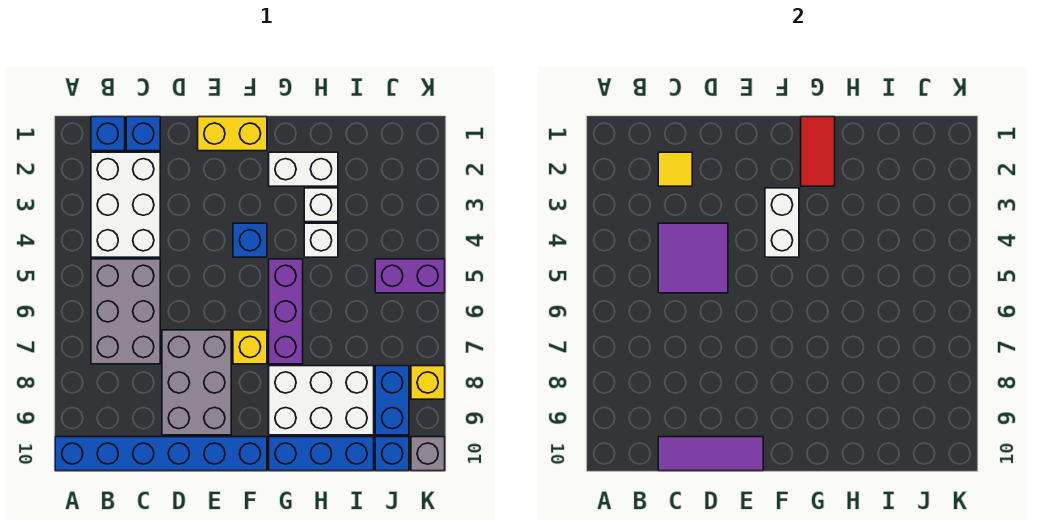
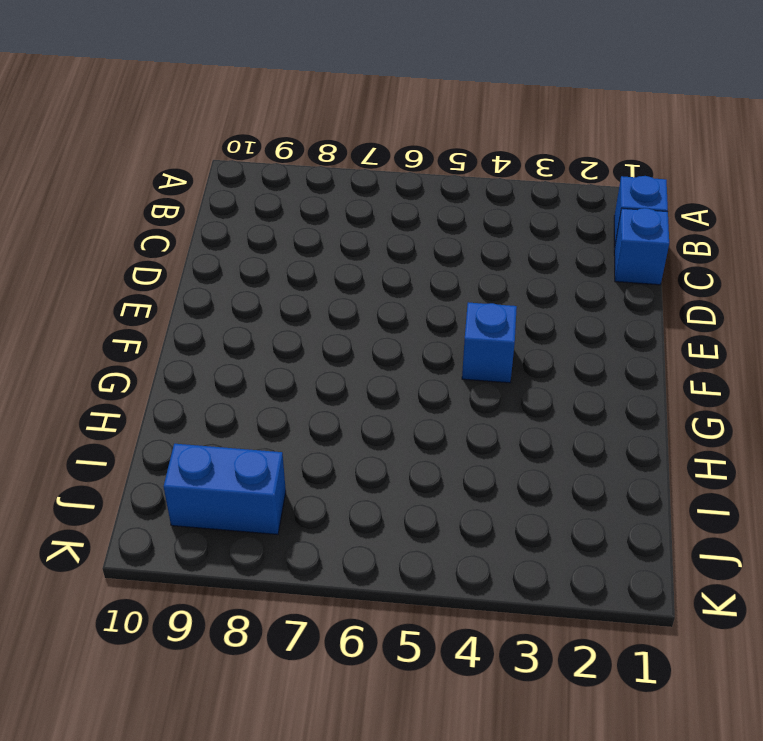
none -> blue brick A10:F10 level 1
none -> white brick B2:C4 level 1
none -> grey brick B5:C7 level 1

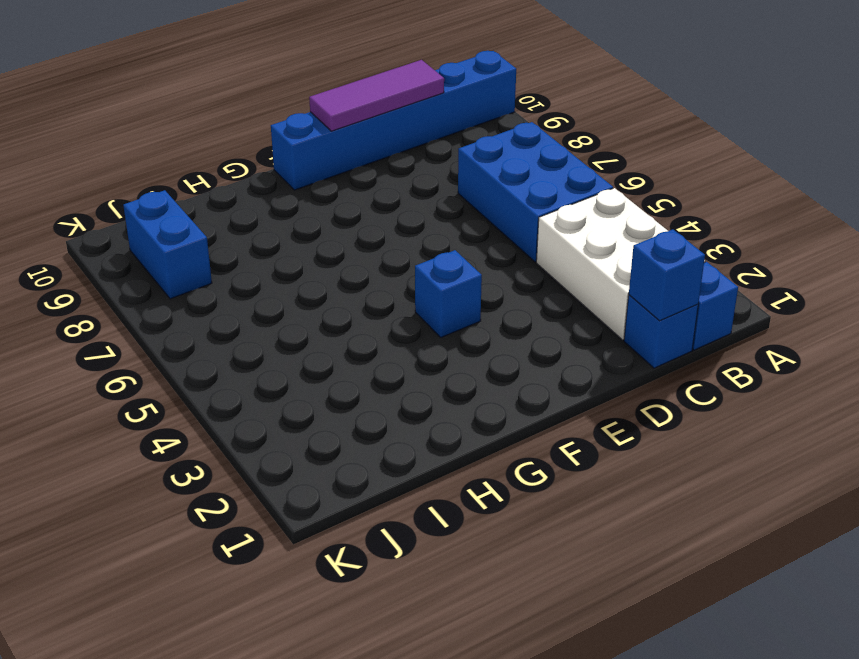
blue brick B5:C7 level 1 -> grey brick B5:C7 level 1
blue brick C1 level 2 -> blue brick J10 level 1
none -> grey brick D7:E9 level 1
none -> yellow brick E1:F1 level 1
none -> yellow brick F7 level 1

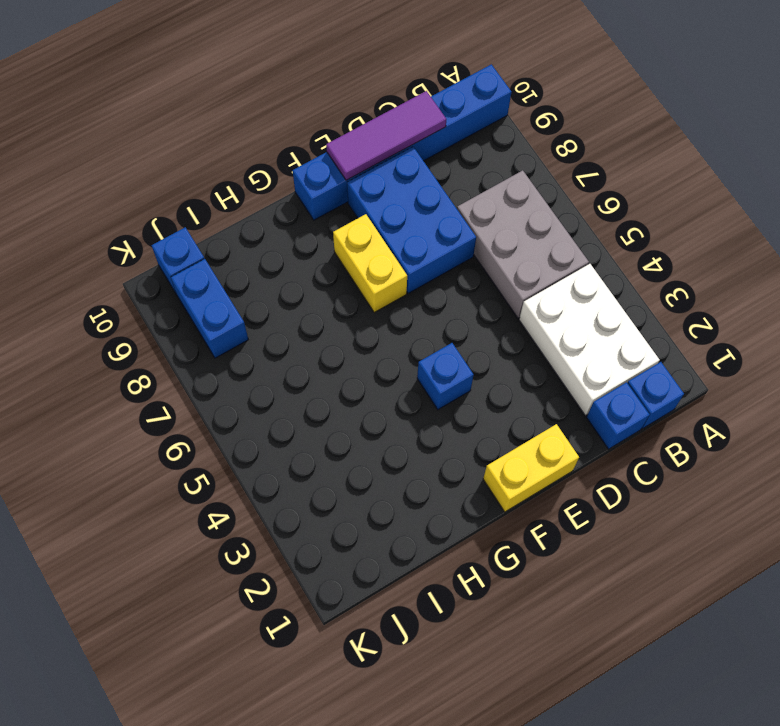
blue brick D7:E9 level 1 -> grey brick D7:E9 level 1
yellow brick F7:F8 level 1 -> yellow brick F7 level 1
none -> white brick G2:H2 level 1
none -> purple brick G5:G7 level 1
none -> white brick G8:I9 level 1

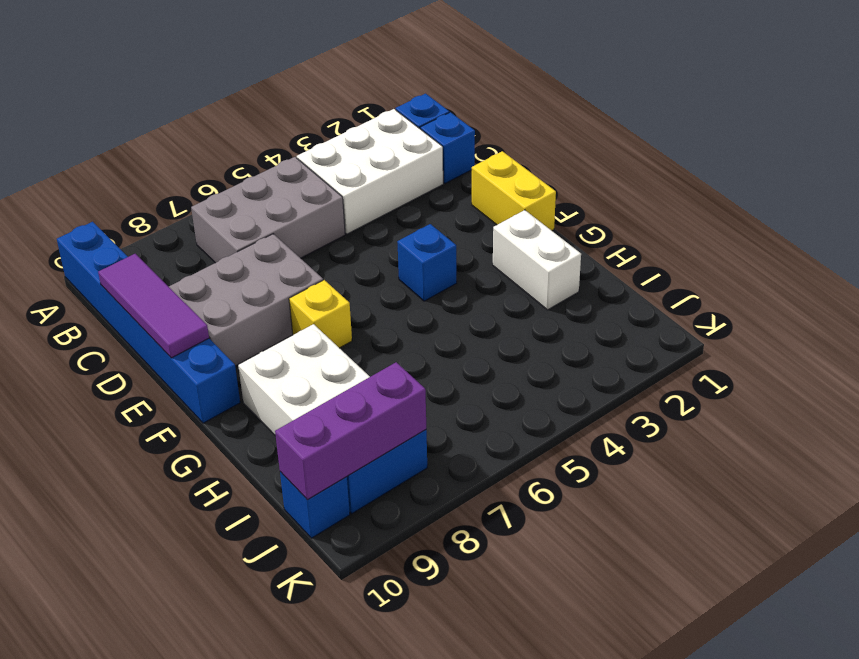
purple brick J8:J10 level 2 -> purple brick G5:G7 level 1
none -> blue brick G10:I10 level 1
none -> white brick H3 level 1
none -> white brick H4 level 1

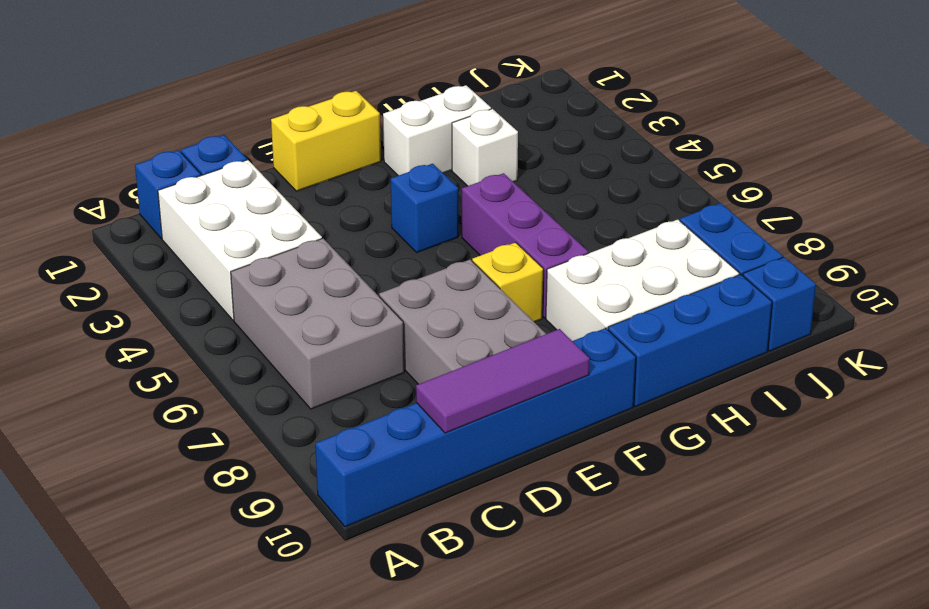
none -> white brick H4 level 1
none -> purple brick J5:K5 level 1
none -> yellow brick K8 level 1

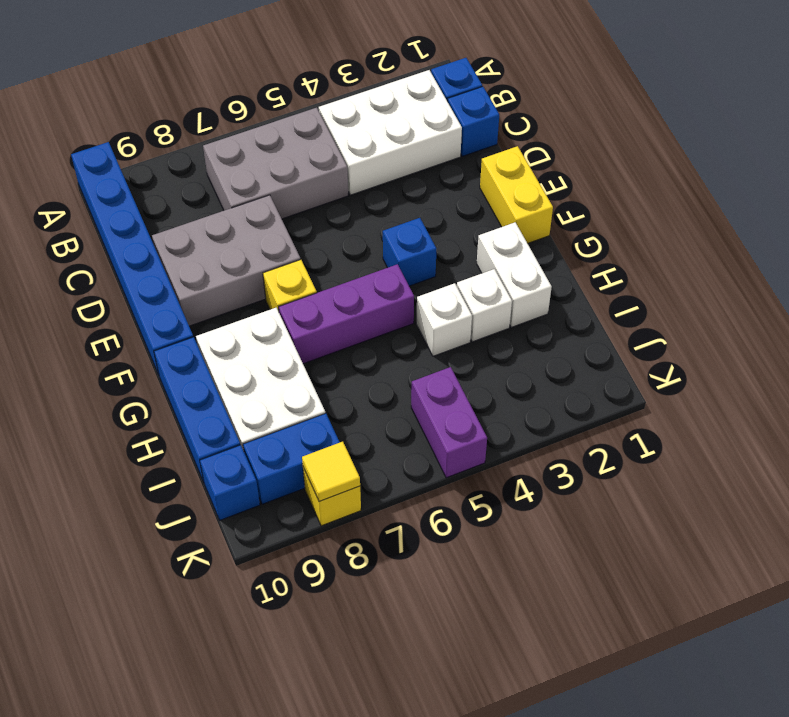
yellow tile K8 level 2 -> yellow tile C2 level 2
none -> grey brick K10 level 1
none -> purple tile C4:D5 level 2
none -> purple tile C10:E10 level 2

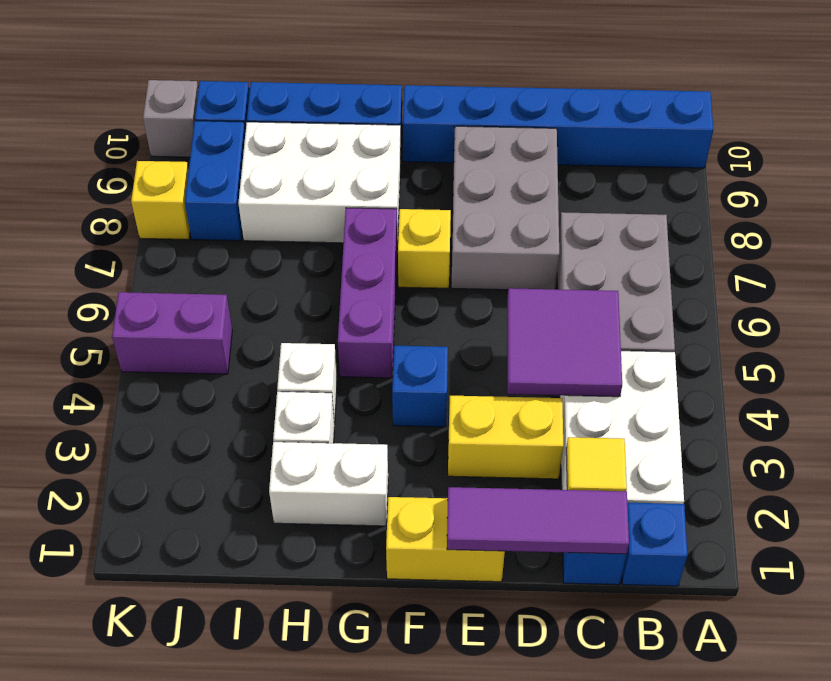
purple tile C1:E1 level 2 -> purple tile C10:E10 level 2
yellow brick D3:E3 level 1 -> none
none -> white brick F3:F4 level 2
none -> red tile G1:G2 level 2

